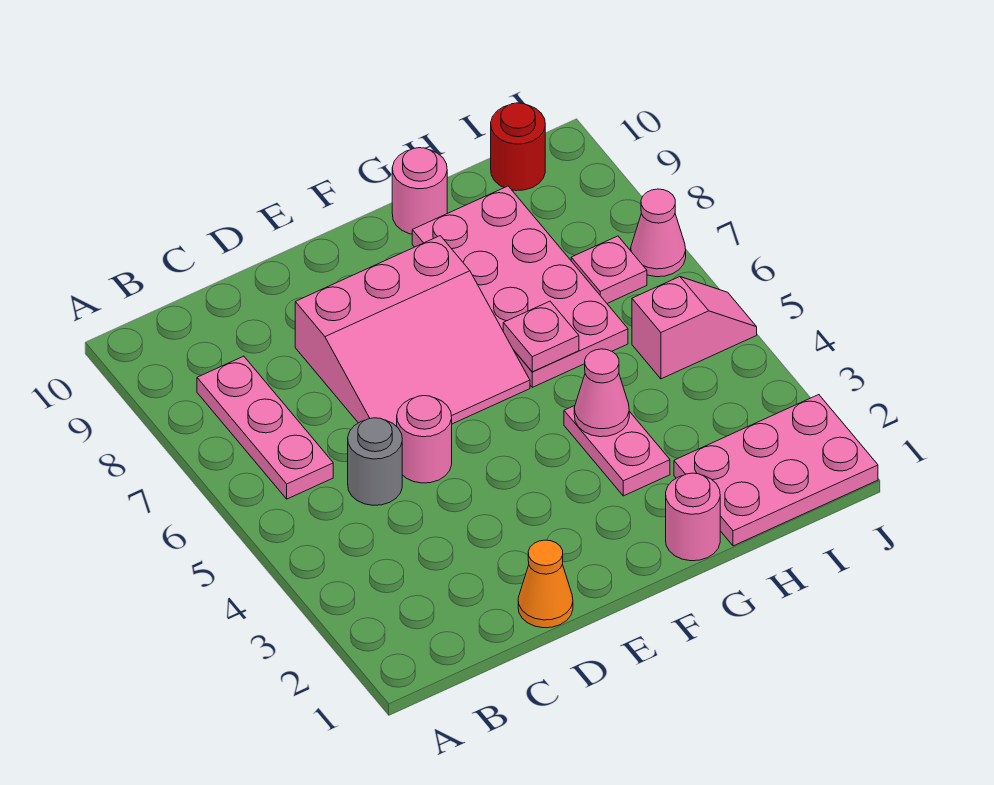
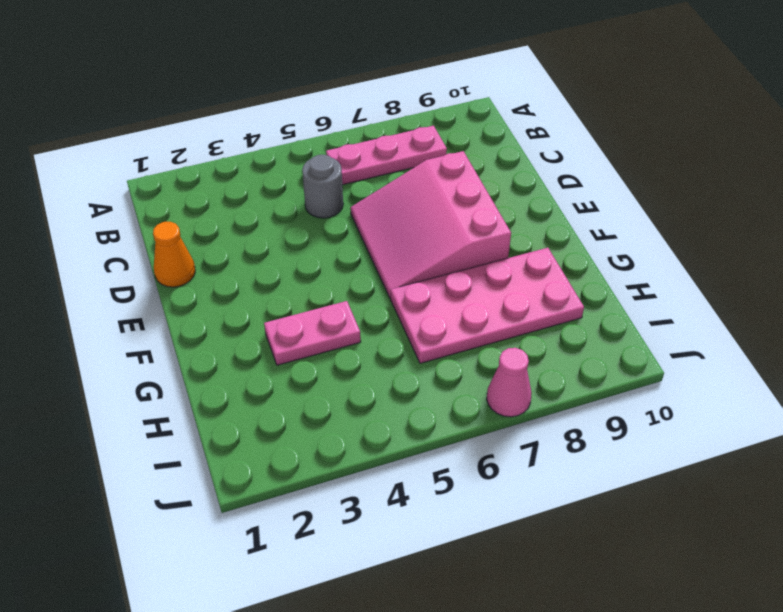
none -> pink round brick D5 level 1
none -> pink round brick G1 level 1
none -> pink round brick G10 level 1

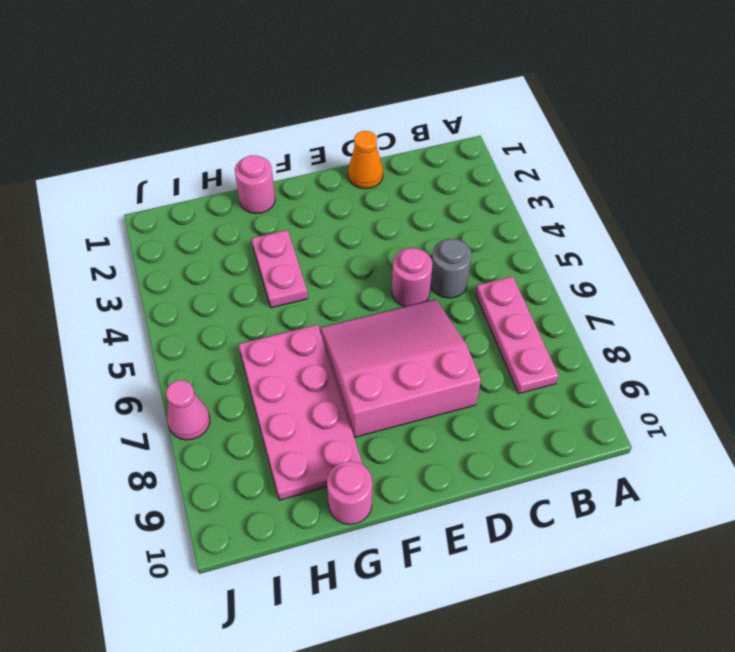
none -> pink plate H1:J2 level 1
none -> pink slope I5:J5 level 1 top I
none -> pink plate I7 level 1

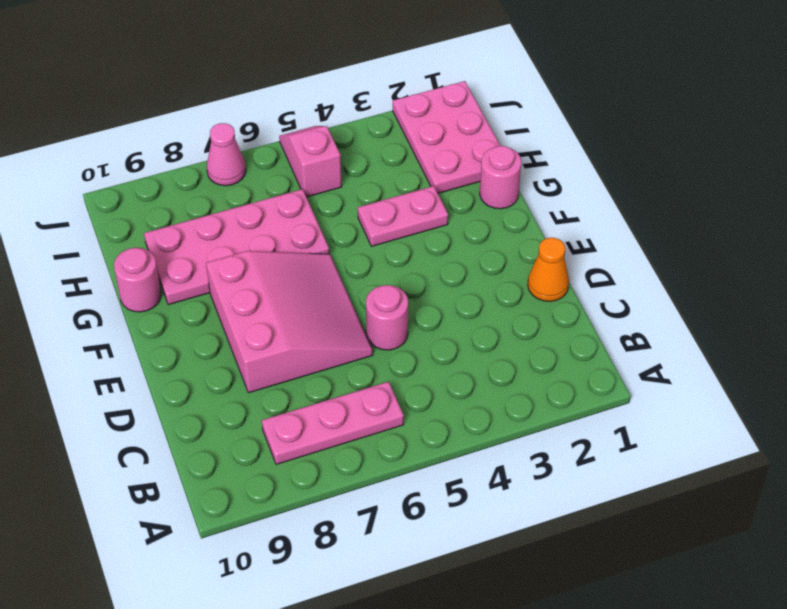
none -> grey round brick C5 level 1
none -> pink plate I7 level 1
none -> red round brick I10 level 1

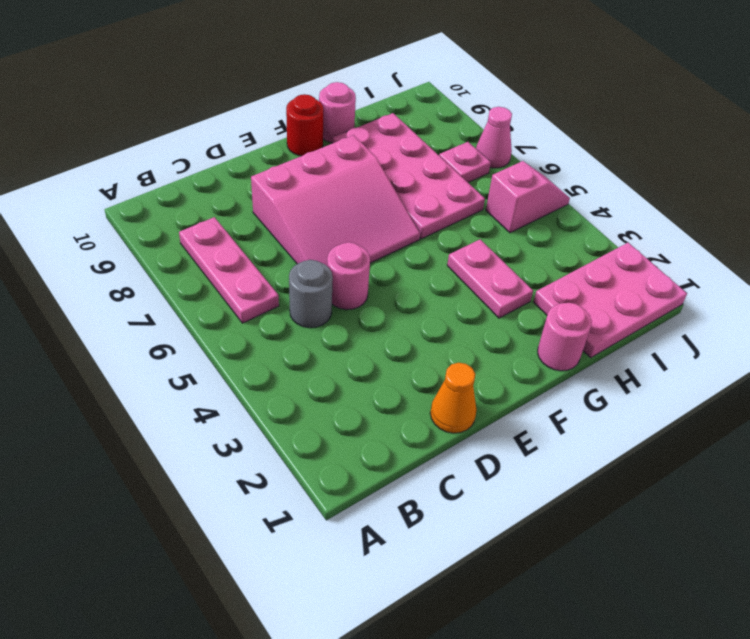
red round brick F10 level 1 -> red round brick I10 level 1
none -> pink cone G4 level 2
none -> pink plate G6 level 2

